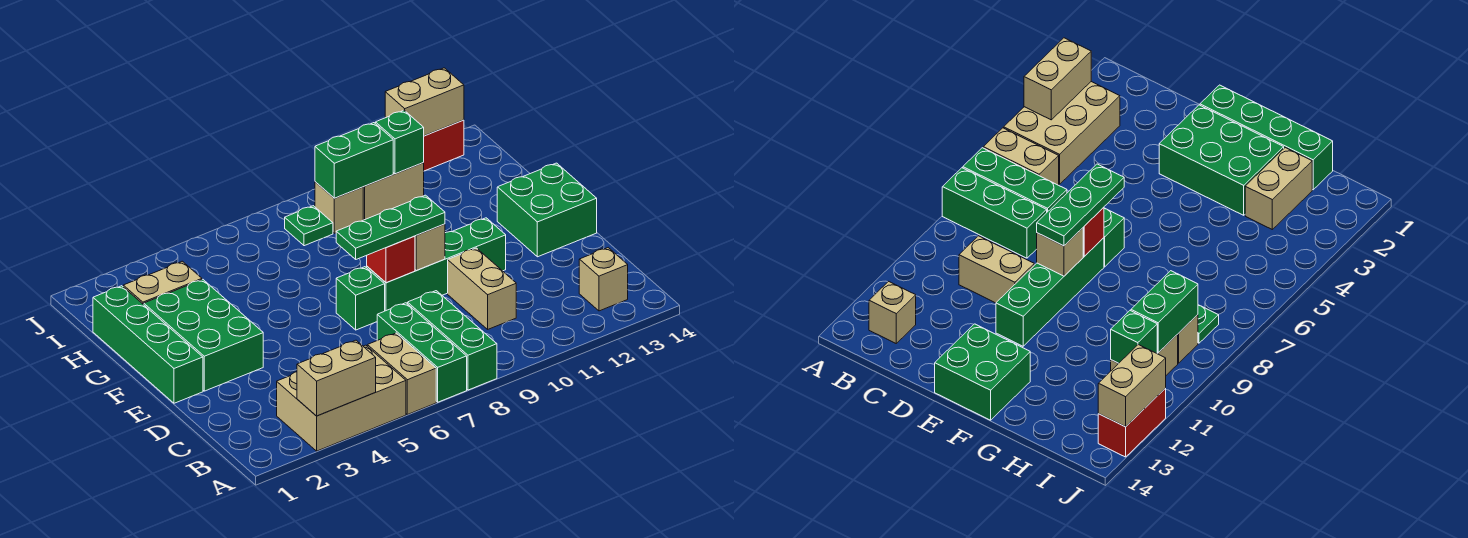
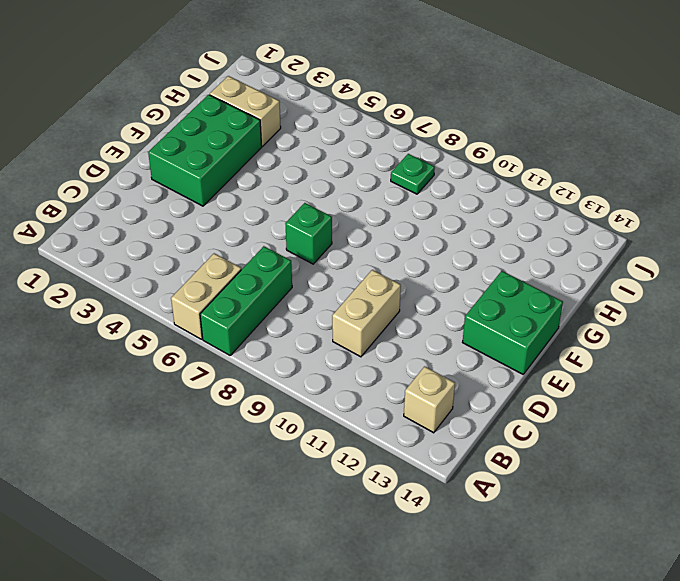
none -> tan brick A3:B5 level 1
none -> green brick A8:C8 level 1
none -> green brick E1:H1 level 1

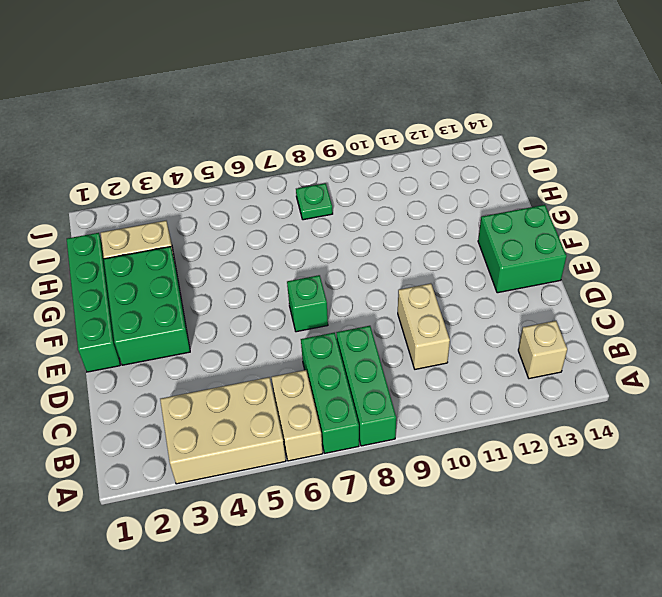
none -> green brick E8:E11 level 1
none -> tan brick I9 level 1
none -> tan brick I10:I11 level 1

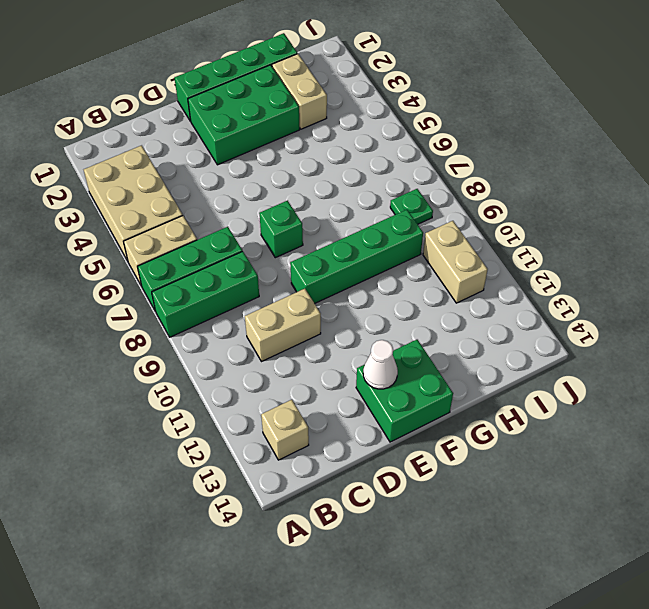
green brick E9:H9 level 1 -> green brick E8:E11 level 1
white cone E13 level 2 -> none
none -> tan brick I9 level 1
none -> red brick J12:J13 level 1
none -> tan brick A3:A4 level 2

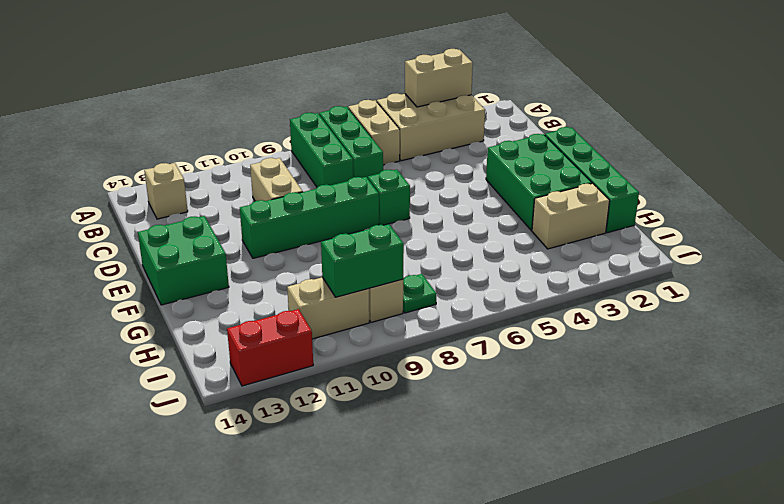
none -> red brick E8 level 2
none -> tan brick E9 level 2
none -> green brick I11 level 2

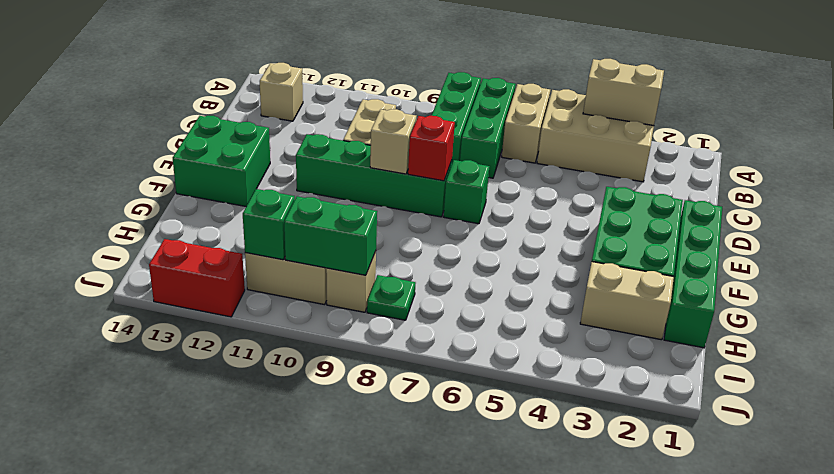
none -> tan brick J12:J13 level 2
none -> green plate E7:E9 level 3

